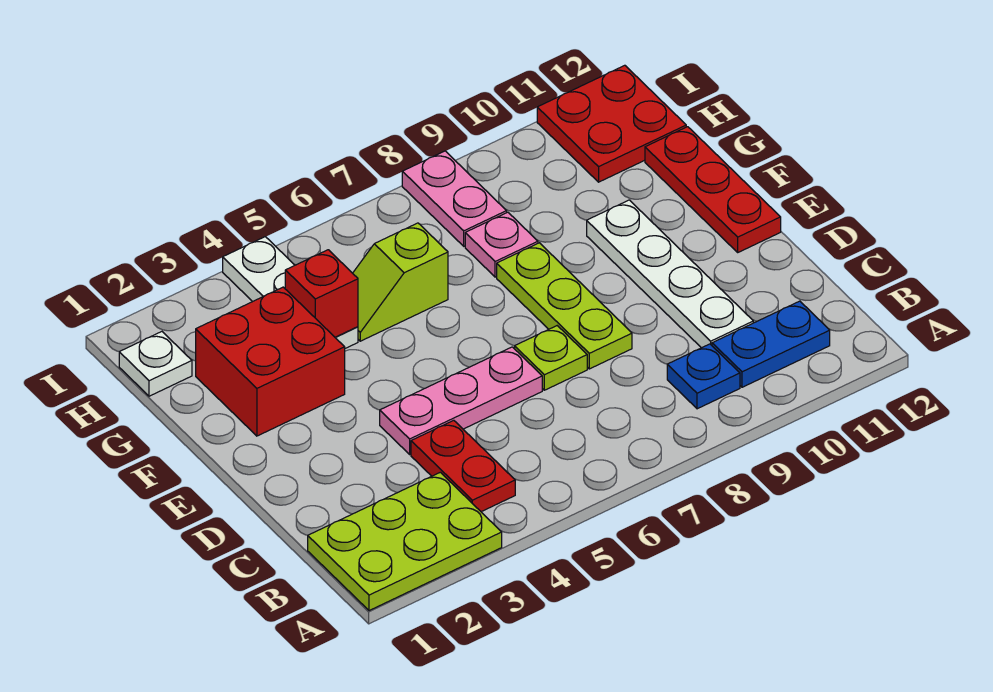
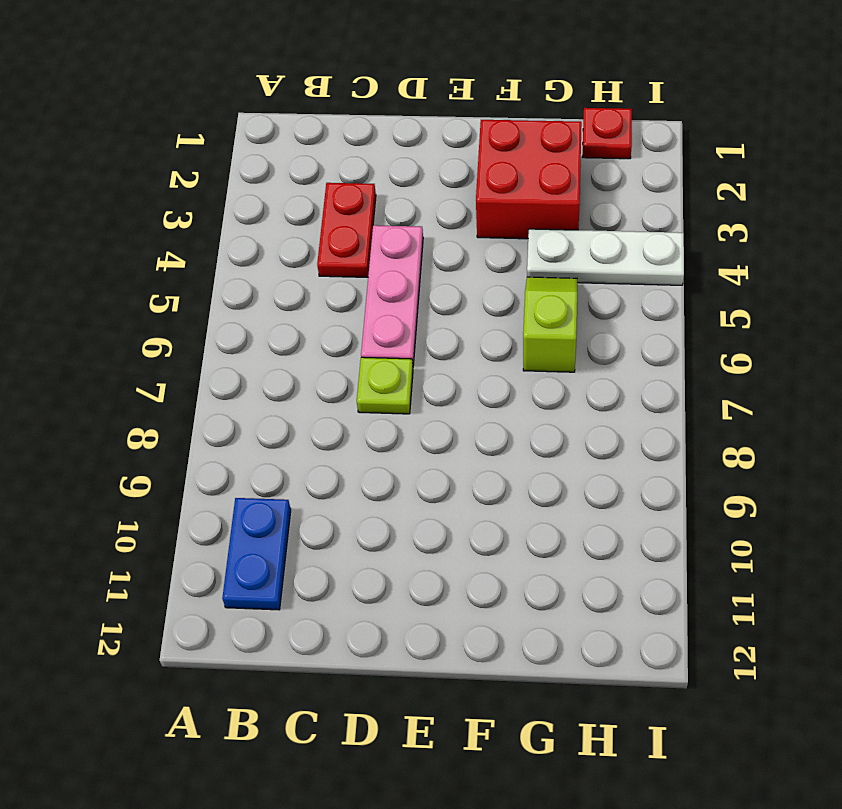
red plate C3:C4 level 1 -> red plate B4:C4 level 1
red plate H1 level 1 -> white plate H1 level 1
none -> lime plate A1:B3 level 1
none -> blue plate B9 level 1
none -> white plate C10:F10 level 1

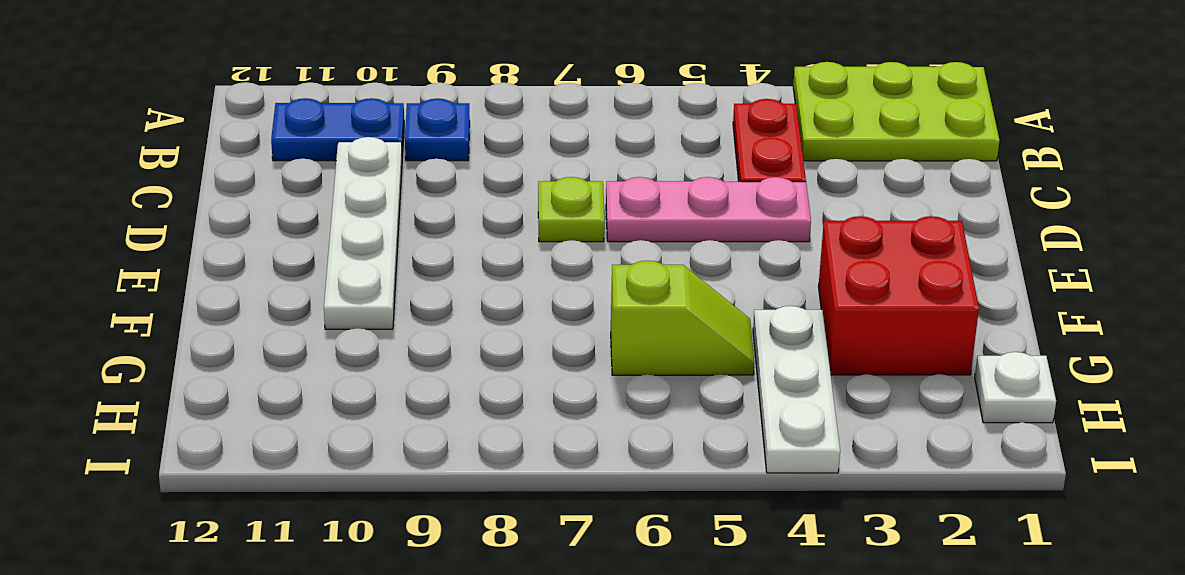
none -> lime plate D8:F8 level 1
none -> red plate E12:G12 level 1
none -> pink plate G8 level 1

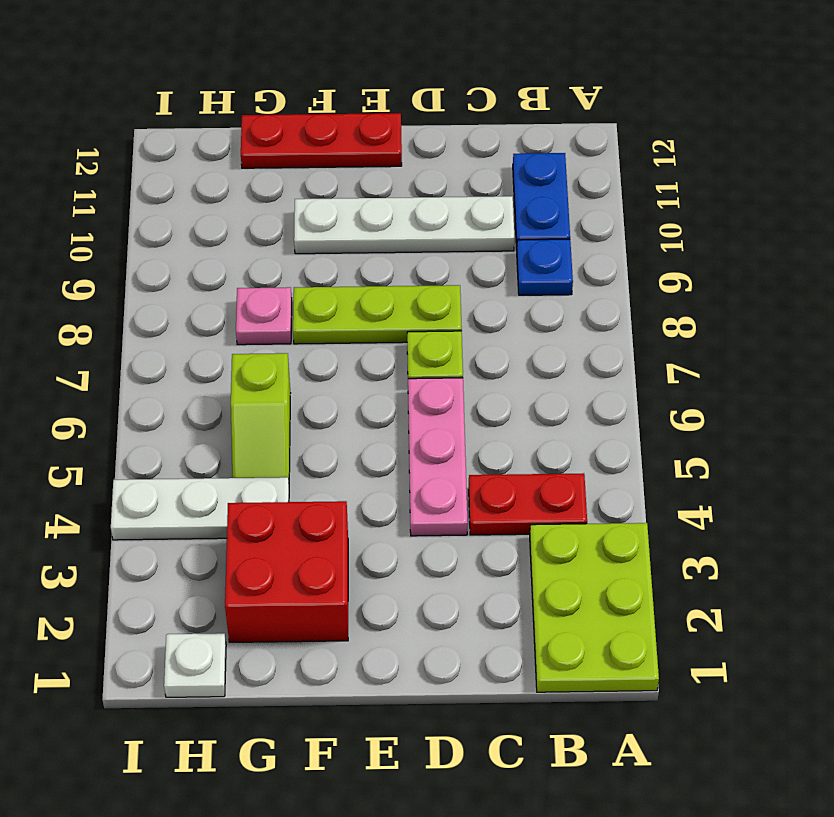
none -> pink plate H8:I8 level 1
none -> red plate H11:I12 level 1
none -> red brick G4 level 2

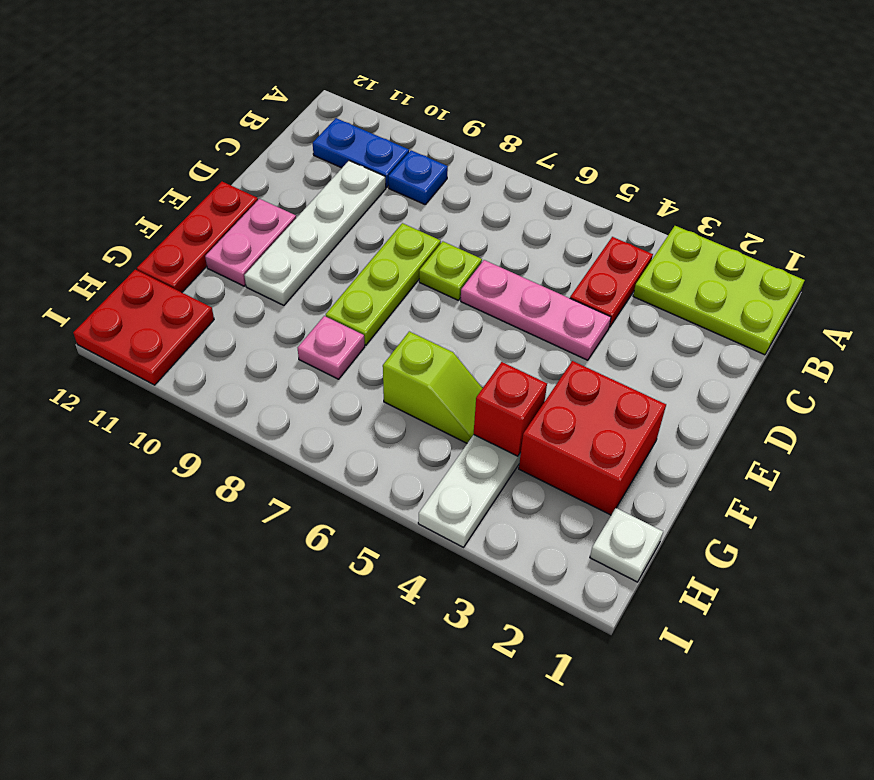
pink plate E11:F11 level 1 -> pink plate H8:I8 level 1

